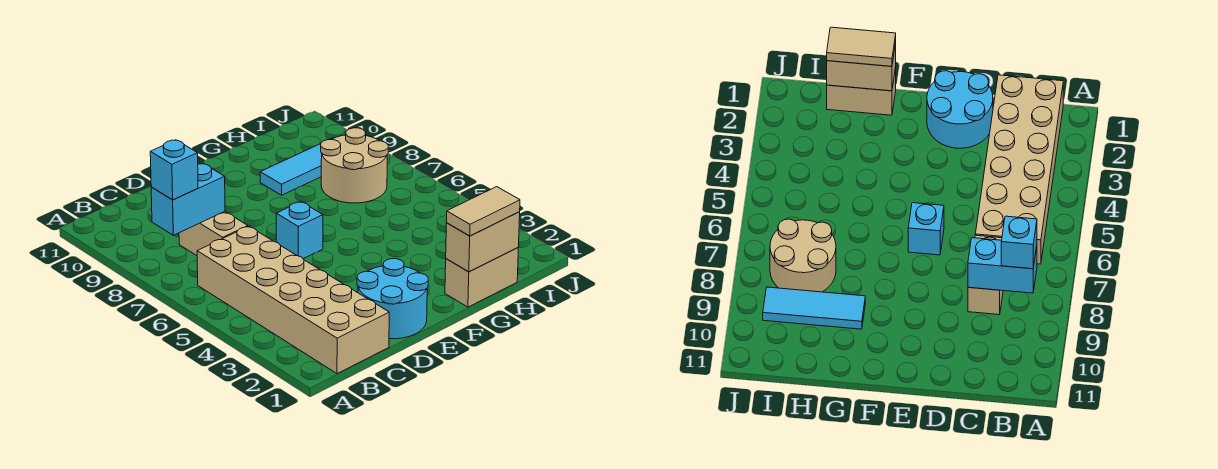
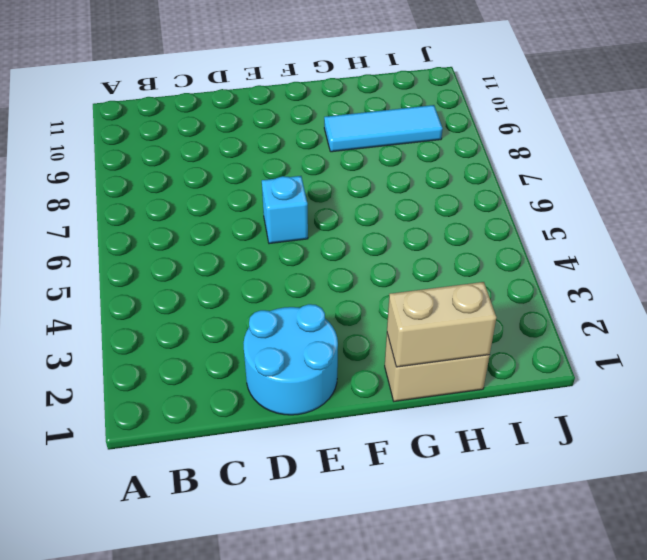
none -> tan brick B1:C6 level 1
none -> tan brick C7:C8 level 1

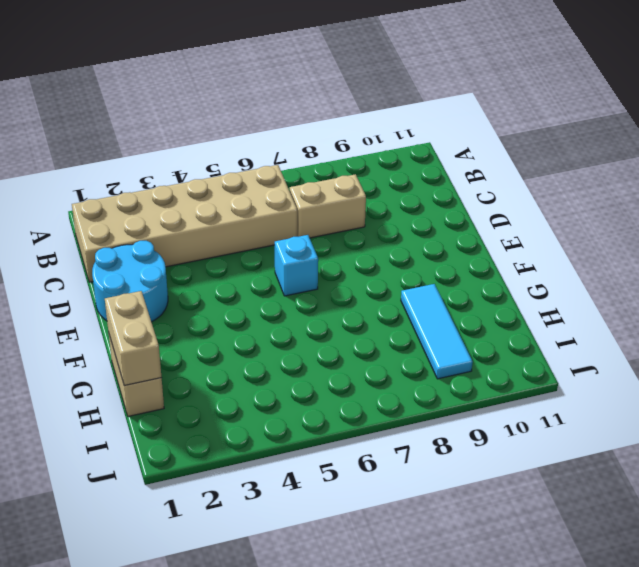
none -> tan round brick H7:I8 level 1
none -> cyan brick B8:C8 level 2

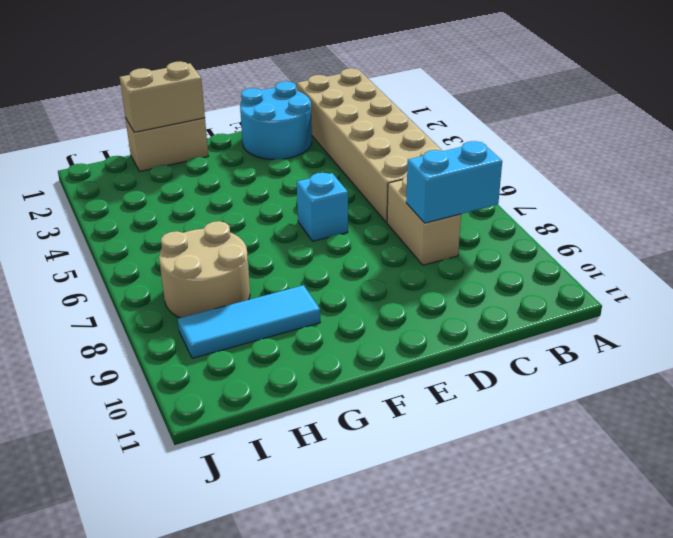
none -> cyan brick B8 level 3
none -> tan tile G1:H1 level 3

